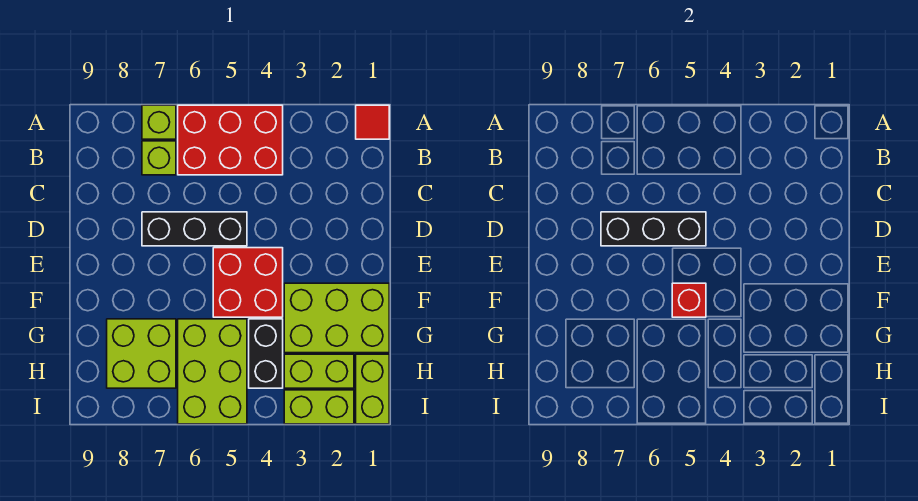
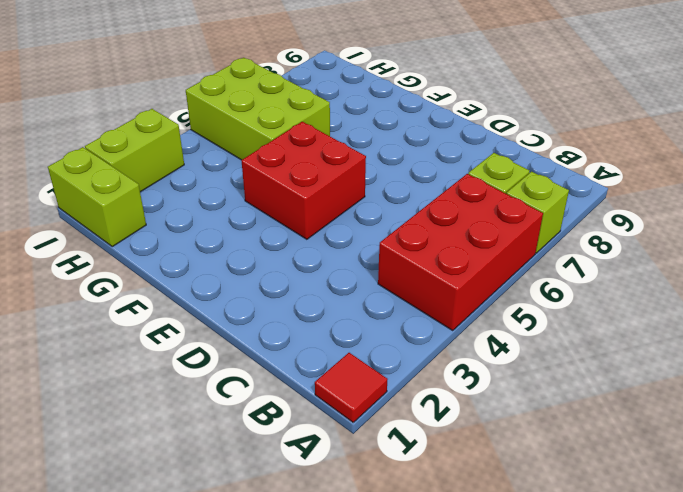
none -> black brick D5:D7 level 1
none -> lime brick F1:G3 level 1
none -> black brick G4:H4 level 1

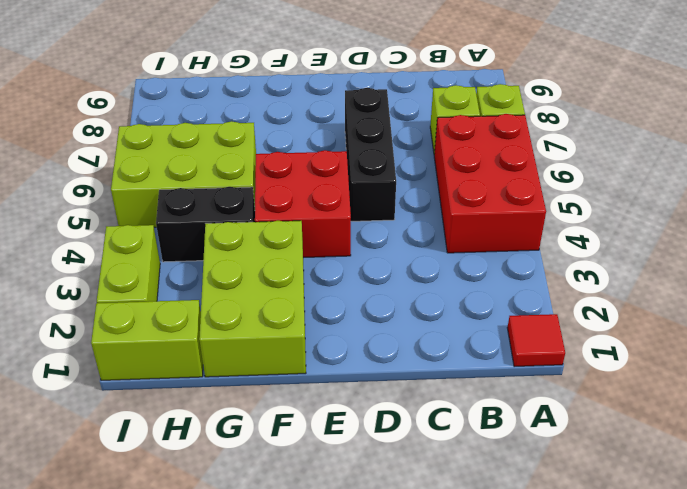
none -> lime brick G7:H8 level 1
none -> lime brick H2:H3 level 1
none -> black brick D5:D7 level 2

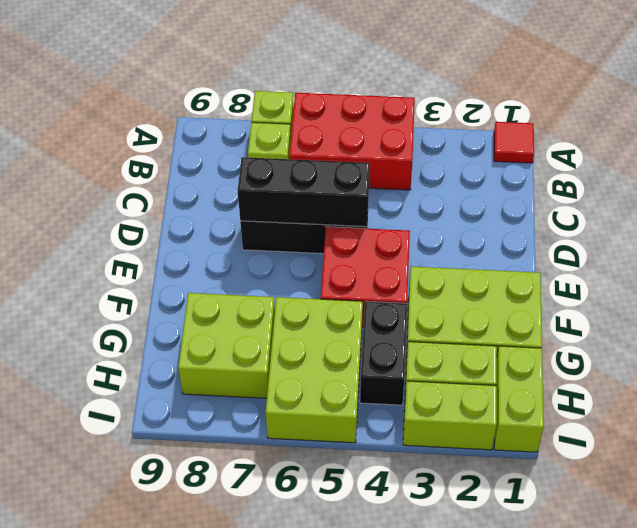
none -> red brick F5 level 2

